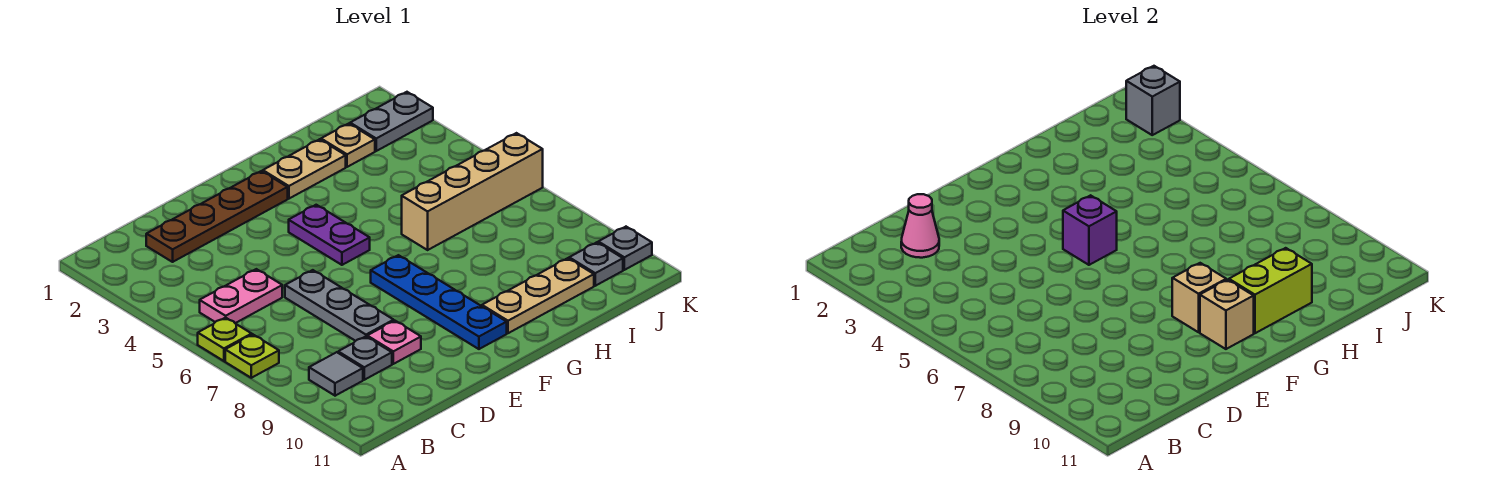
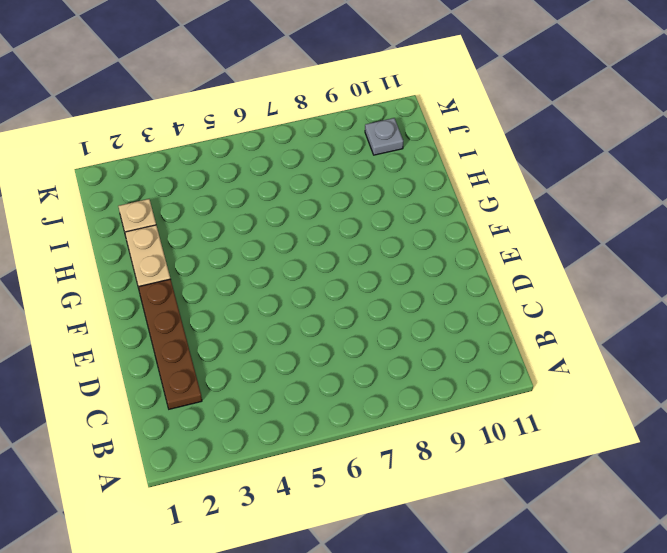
none -> lime plate A6 level 1
none -> lime plate A7 level 1
none -> pink plate B5:C5 level 1

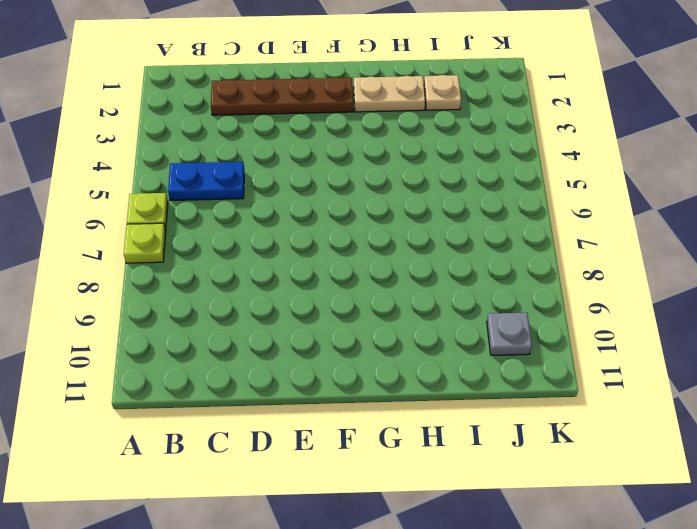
blue plate B5:C5 level 1 -> pink plate B5:C5 level 1
none -> grey tile B9 level 1
none -> grey plate C9 level 1
none -> grey plate D6:D8 level 1

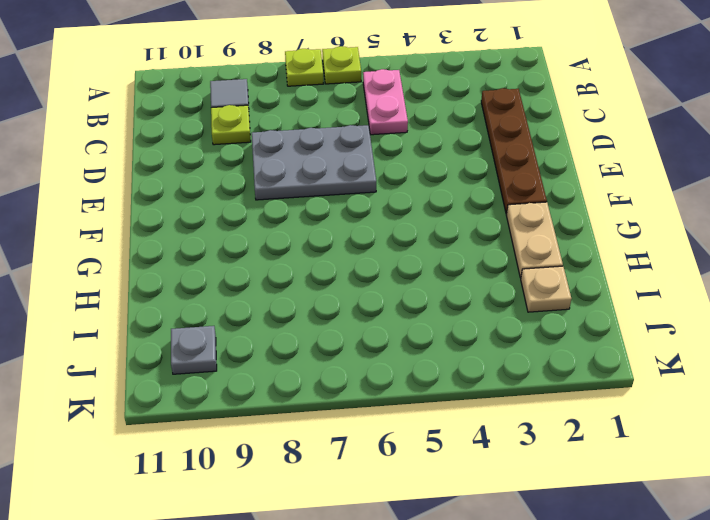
lime plate C9 level 1 -> grey plate C9 level 1
grey plate D6:E8 level 1 -> grey plate D6:D8 level 1
none -> pink plate D9 level 1
none -> purple plate F4:F5 level 1
none -> blue plate F7:F10 level 1

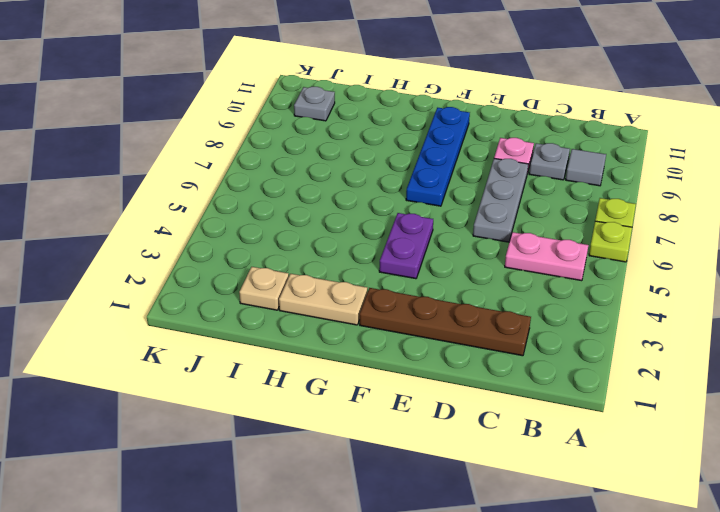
none -> tan plate G10:I10 level 1
none -> tan brick H6:K6 level 1
none -> grey plate J2:K2 level 1

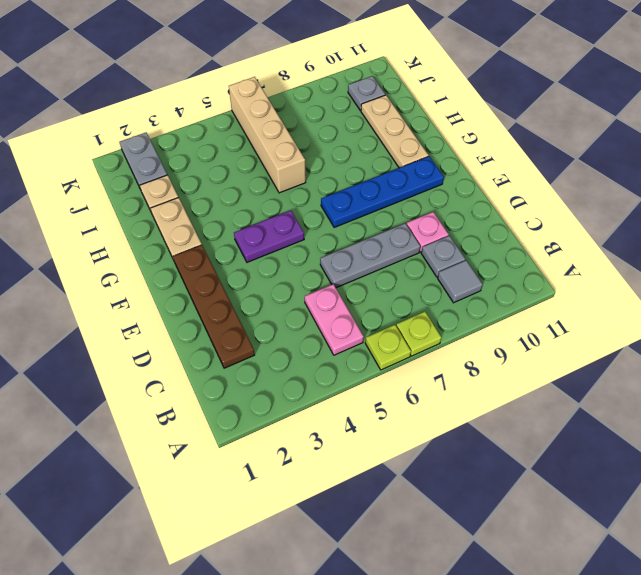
none -> grey plate K10 level 1
none -> pink cone C2 level 2
none -> purple brick F5 level 2

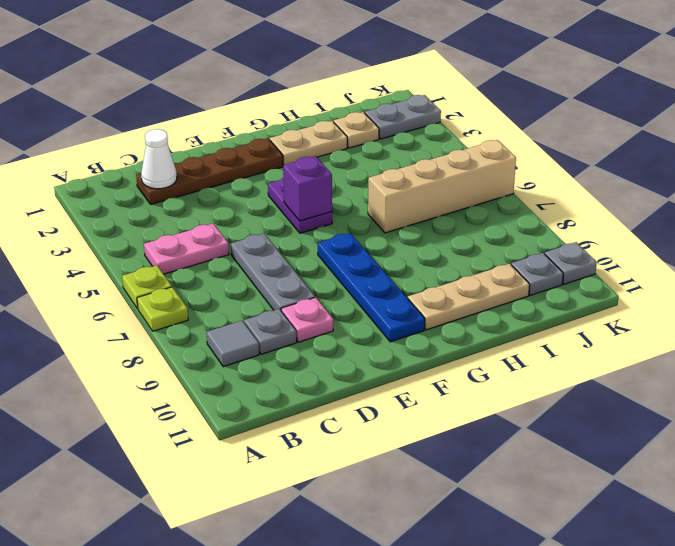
white cone C2 level 2 -> pink cone C2 level 2
none -> tan brick F9 level 2
none -> tan brick F10 level 2
none -> lime brick G10:H10 level 2

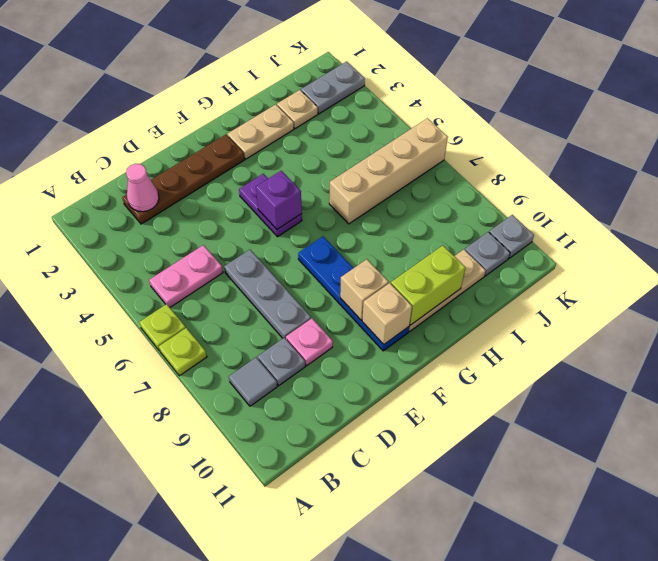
none -> grey brick K2 level 2

